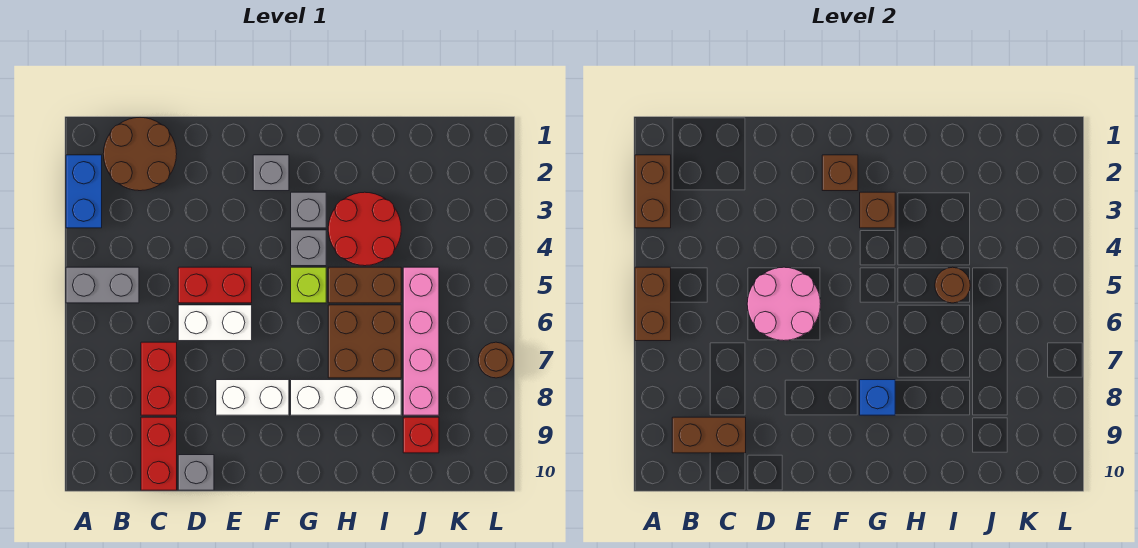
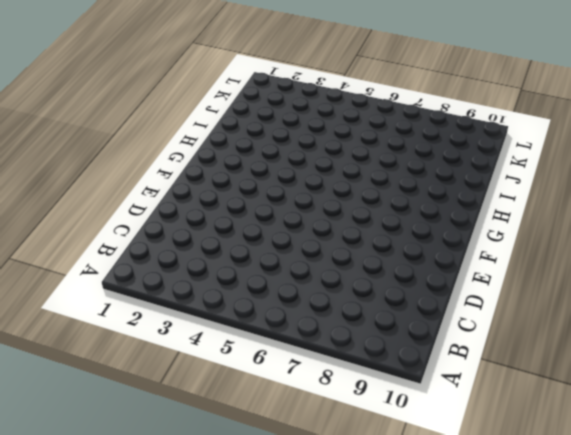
none -> blue brick A2:A3 level 1
none -> grey brick A5:B5 level 1
none -> brown round brick B1:C2 level 1

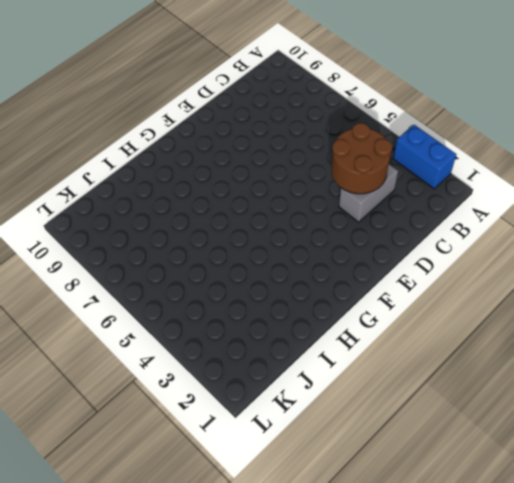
grey brick C3:D3 level 1 -> grey brick A5:B5 level 1
brown round brick C3:D4 level 2 -> brown round brick B1:C2 level 1
none -> red brick C7:C8 level 1
none -> red brick C9:C10 level 1
none -> red brick D5:E5 level 1

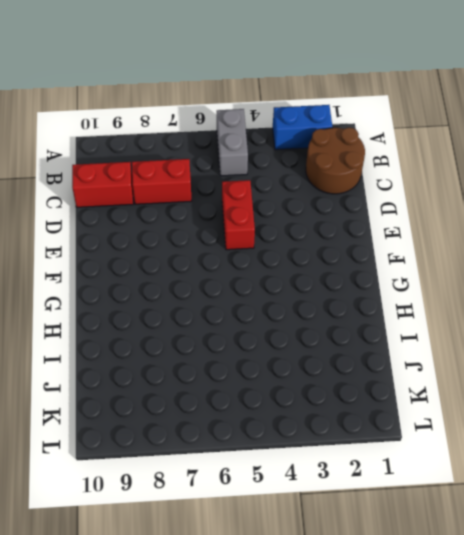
none -> white brick D6:E6 level 1
none -> grey brick D10 level 1
none -> white brick E8:F8 level 1

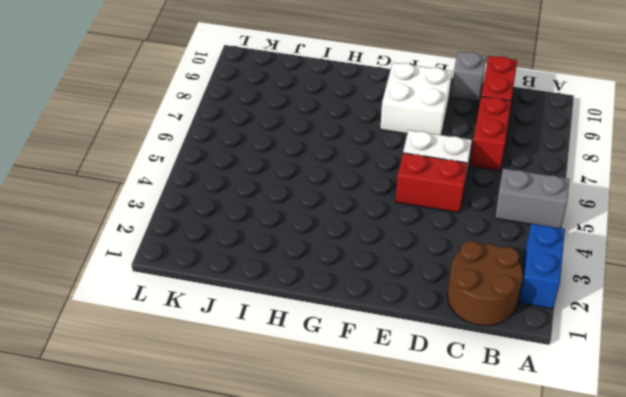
white brick E8:F9 level 1 -> white brick E8:F8 level 1
none -> grey brick F2 level 1
none -> grey brick G3 level 1
none -> grey brick G4 level 1

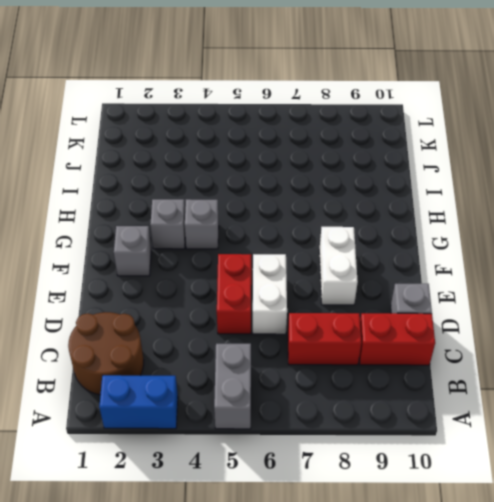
none -> lime brick G5 level 1
none -> white brick G8:I8 level 1
none -> red round brick H3:I4 level 1

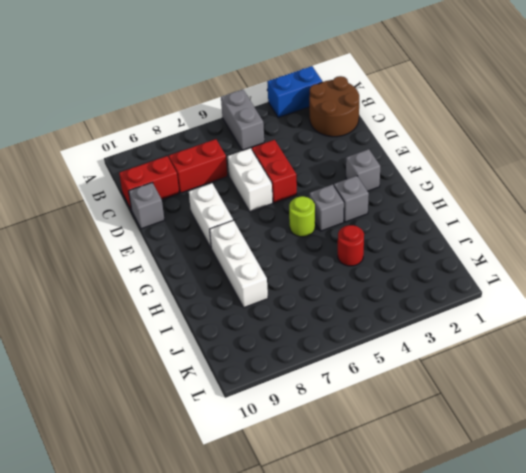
lime round brick G5 level 1 -> lime brick G5 level 1
red round brick I4 level 1 -> red round brick H3:I4 level 1
none -> brown brick H5:I5 level 1
none -> brown brick H6:I7 level 1
none -> pink brick J5:J8 level 1

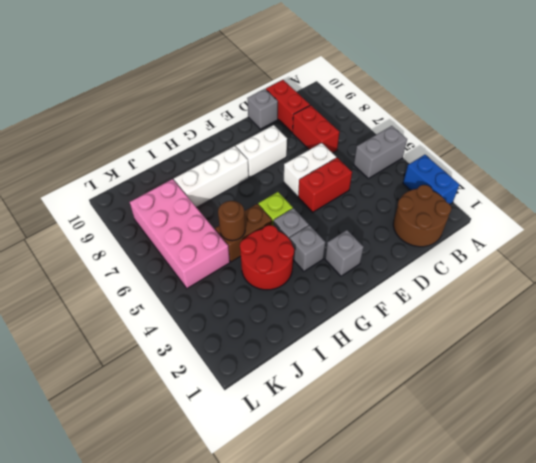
pink brick J5:K8 level 1 -> pink brick J5:J8 level 1
none -> brown brick H6:I7 level 1
none -> red brick J9 level 1
none -> brown round brick L7 level 1

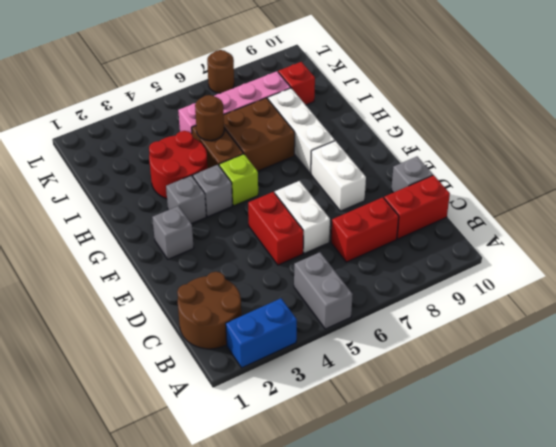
none -> brown brick A2:A3 level 2
none -> brown brick A5:A6 level 2
none -> brown brick B9:C9 level 2

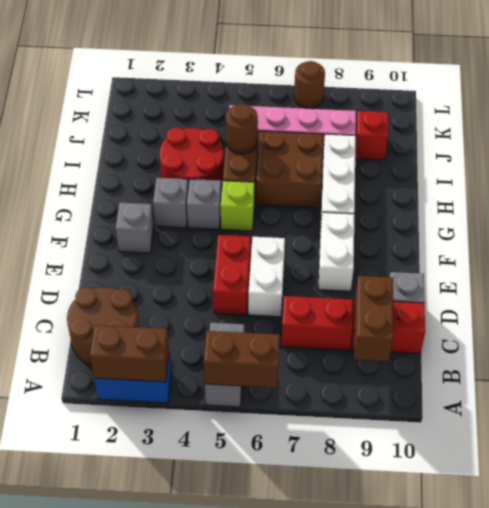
none -> pink round brick D5:E6 level 2
none -> brown brick F2 level 2
none -> brown brick G3 level 2

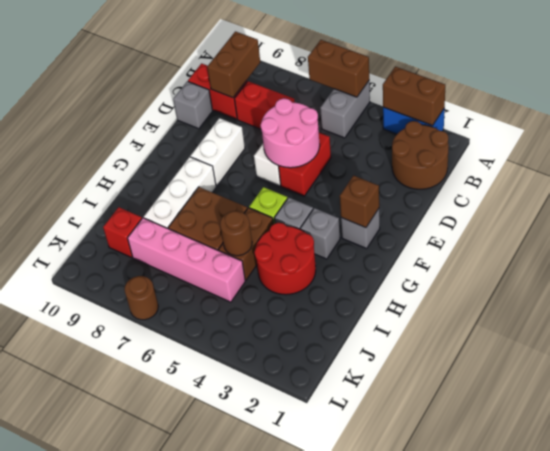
none -> brown brick G3 level 2
none -> blue brick G8 level 2

